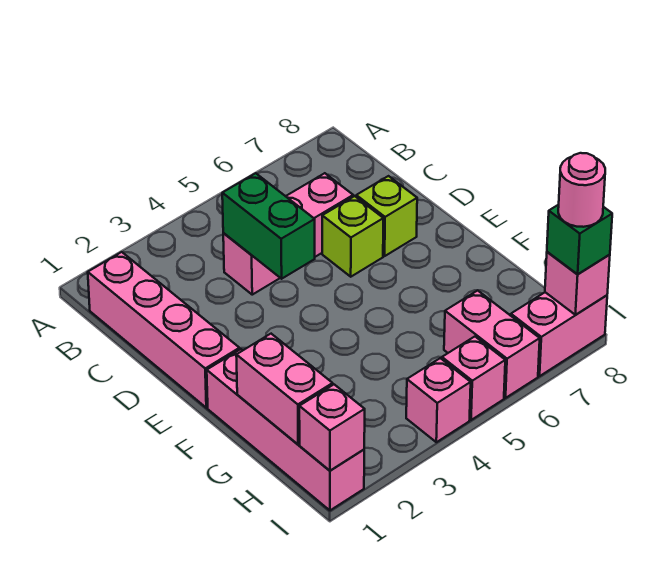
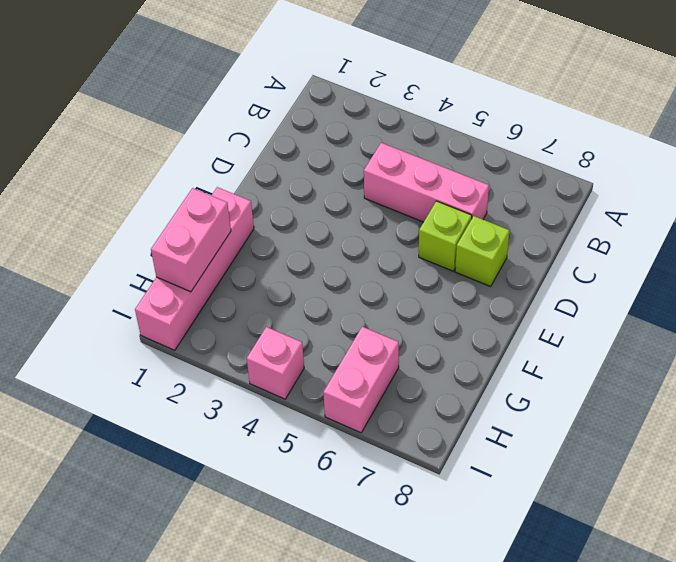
none -> pink brick B1:E1 level 1
none -> pink brick I5 level 1
none -> pink brick I7:I8 level 1

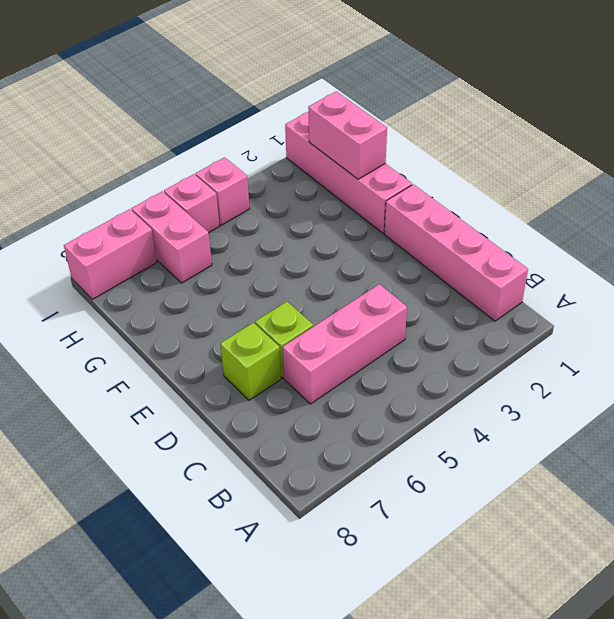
none -> green brick C4:D4 level 2
none -> pink brick I1 level 2
none -> pink brick I8 level 2

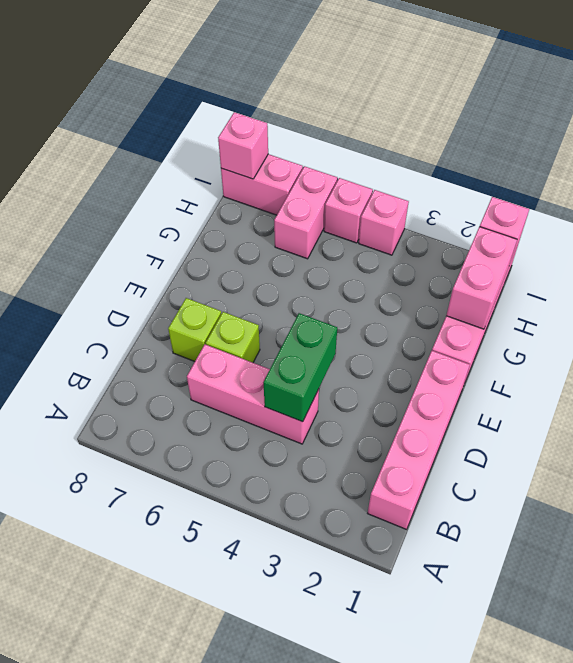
none -> green brick I8 level 3
none -> pink round brick I8 level 4

